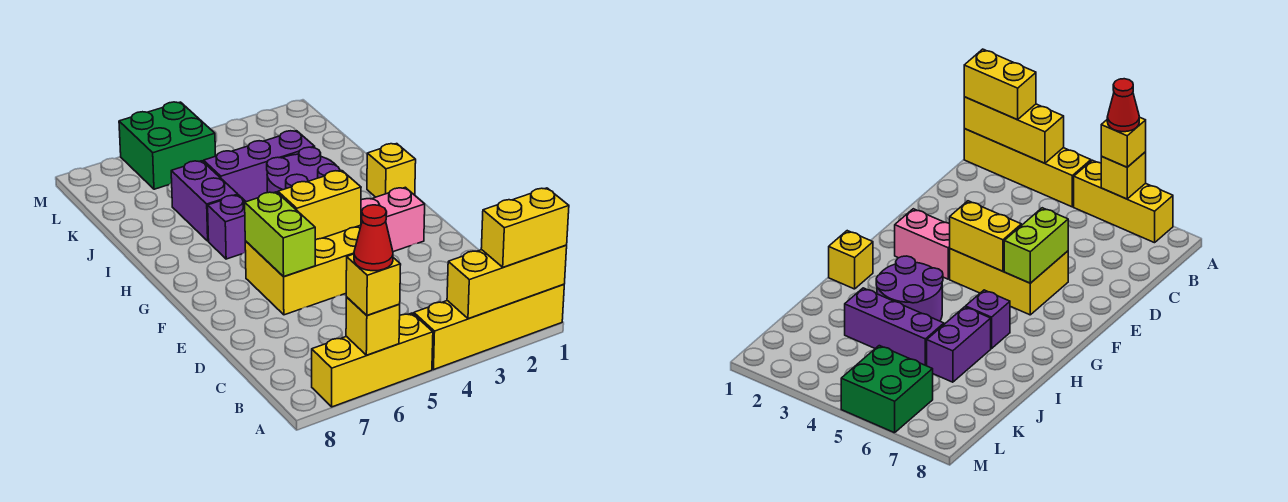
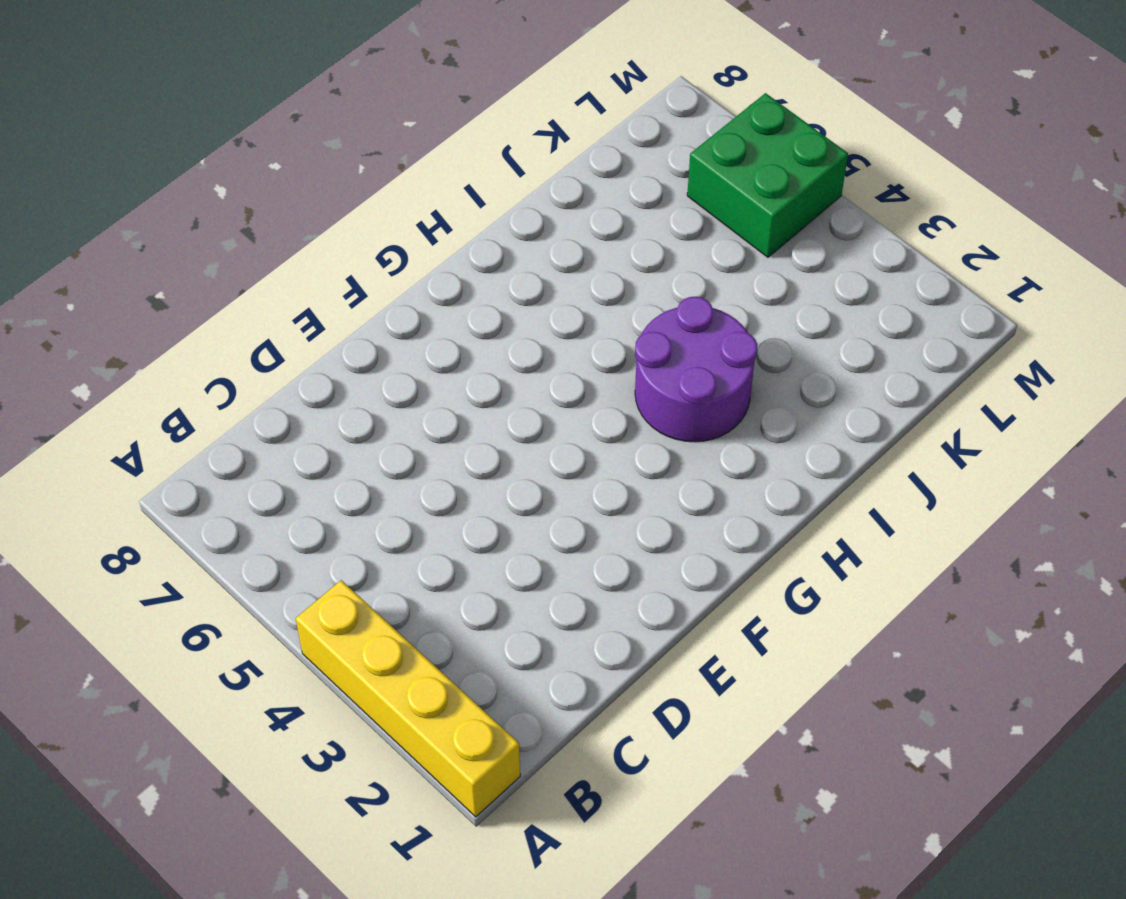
none -> yellow brick A5:A7 level 1
none -> yellow brick E4:F6 level 1
none -> pink brick F2:F3 level 1

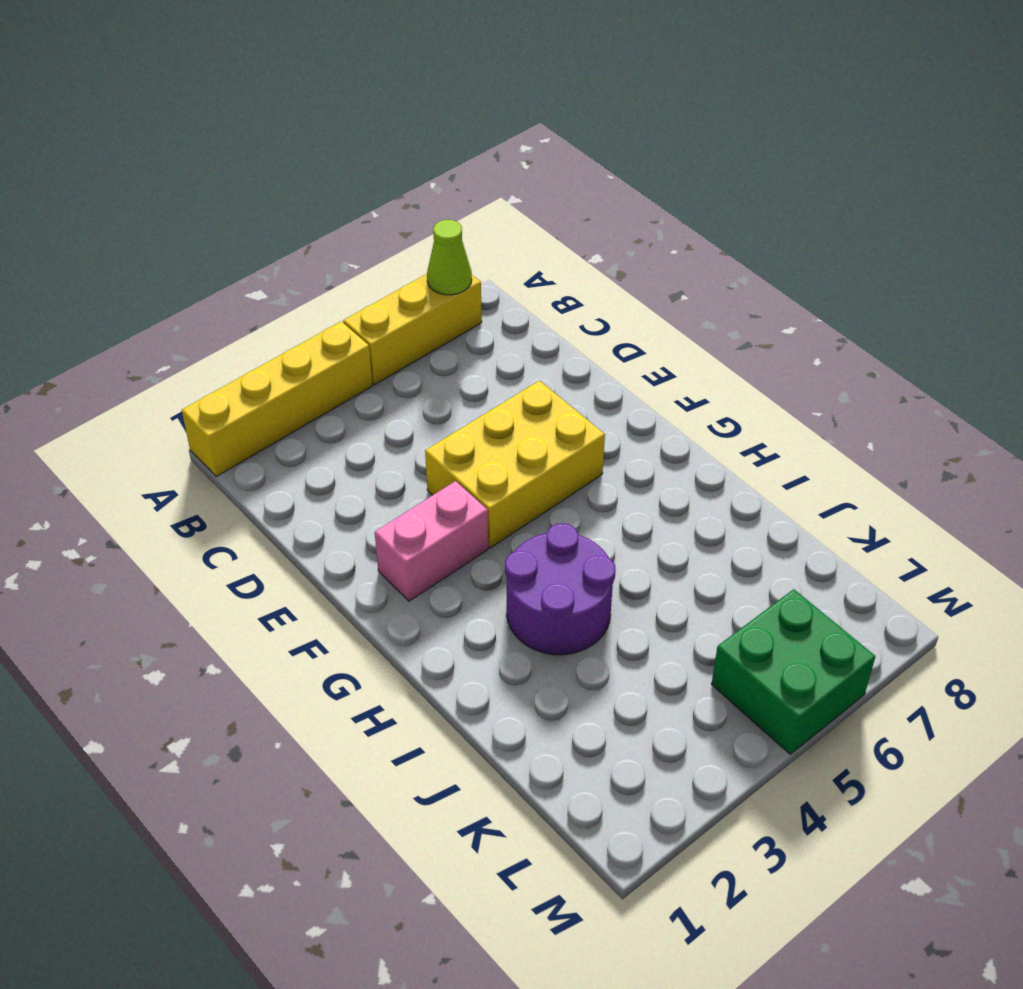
lime cone A7 level 2 -> none
none -> yellow brick H1 level 1
none -> purple brick H6 level 1
none -> purple brick I6:J6 level 1

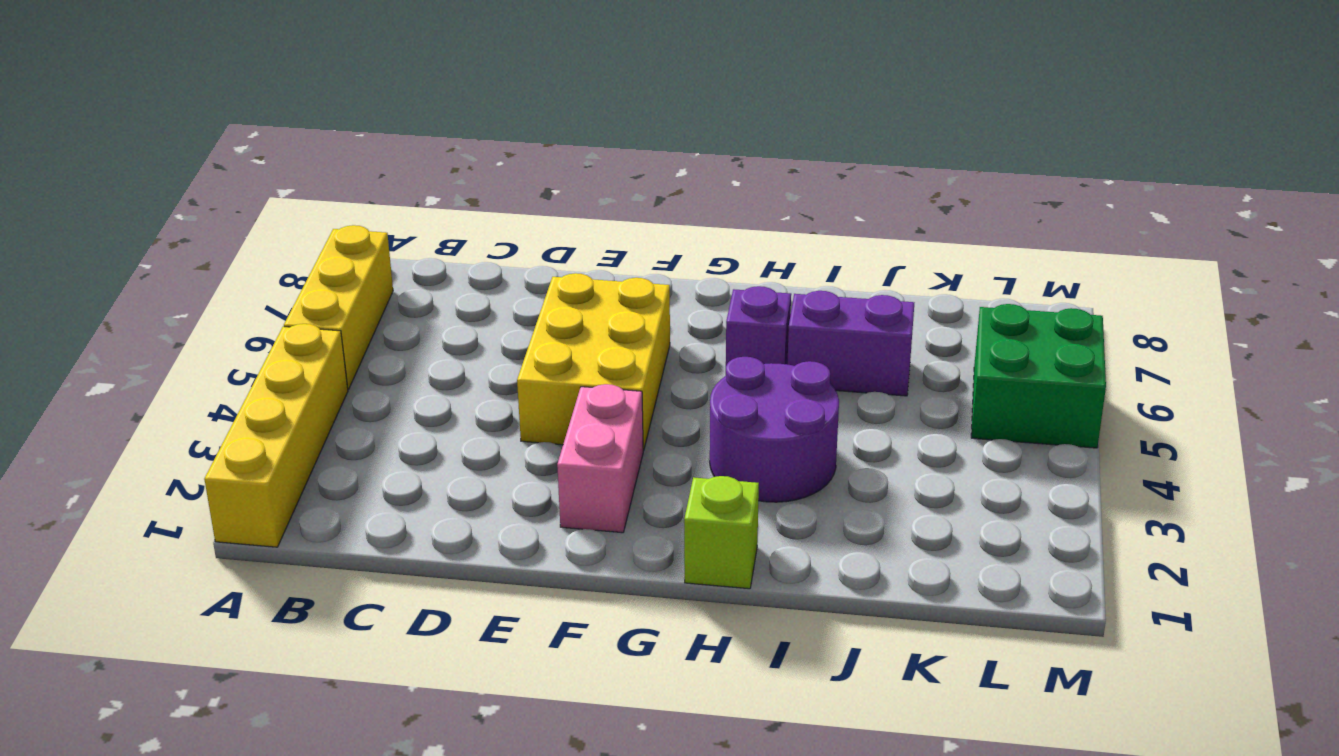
lime brick H1 level 1 -> yellow brick H1 level 1
none -> purple brick J3:J5 level 1
none -> yellow brick A1:A3 level 2
none -> yellow brick A6 level 2

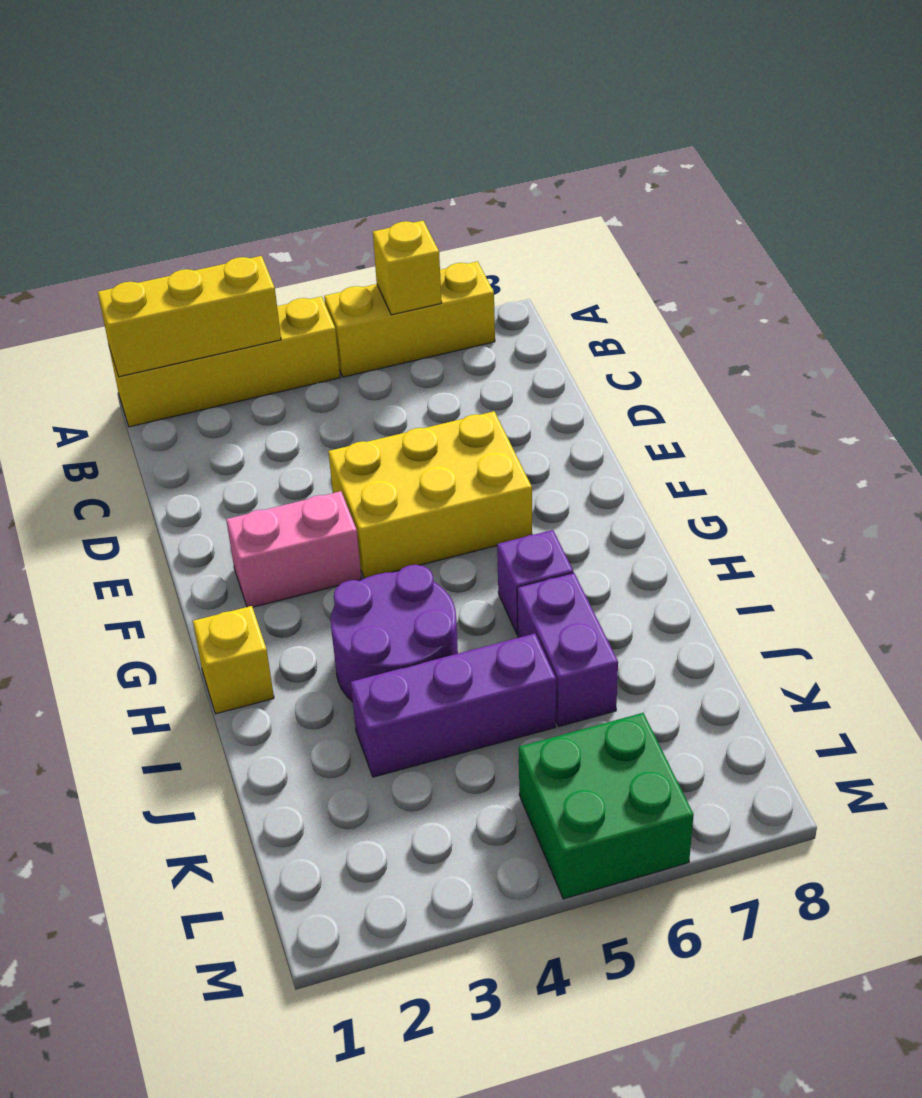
none -> lime brick E6:F6 level 2
none -> yellow brick F4:F5 level 2
none -> yellow brick A1:A2 level 3

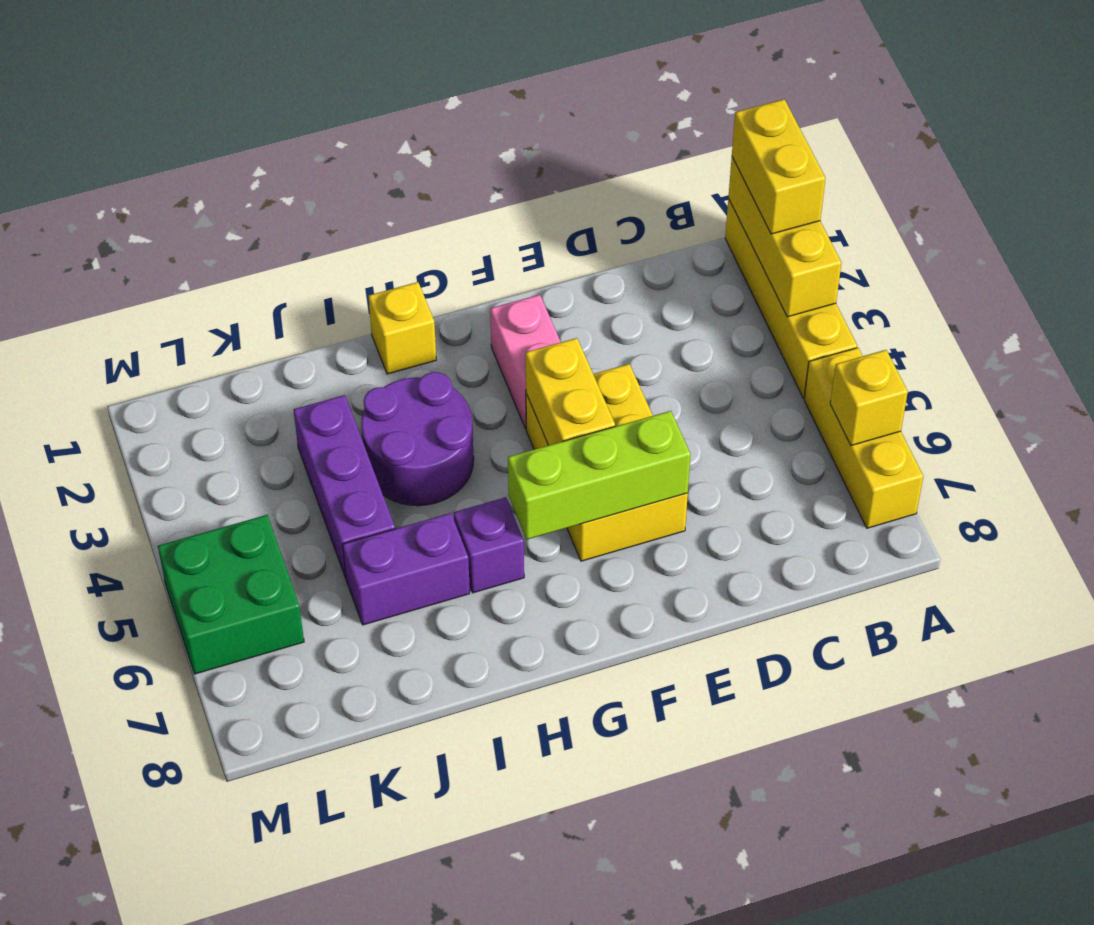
lime brick E6:G6 level 2 -> lime brick E6:F6 level 2
none -> yellow brick A6 level 3
none -> red cone A6 level 4

